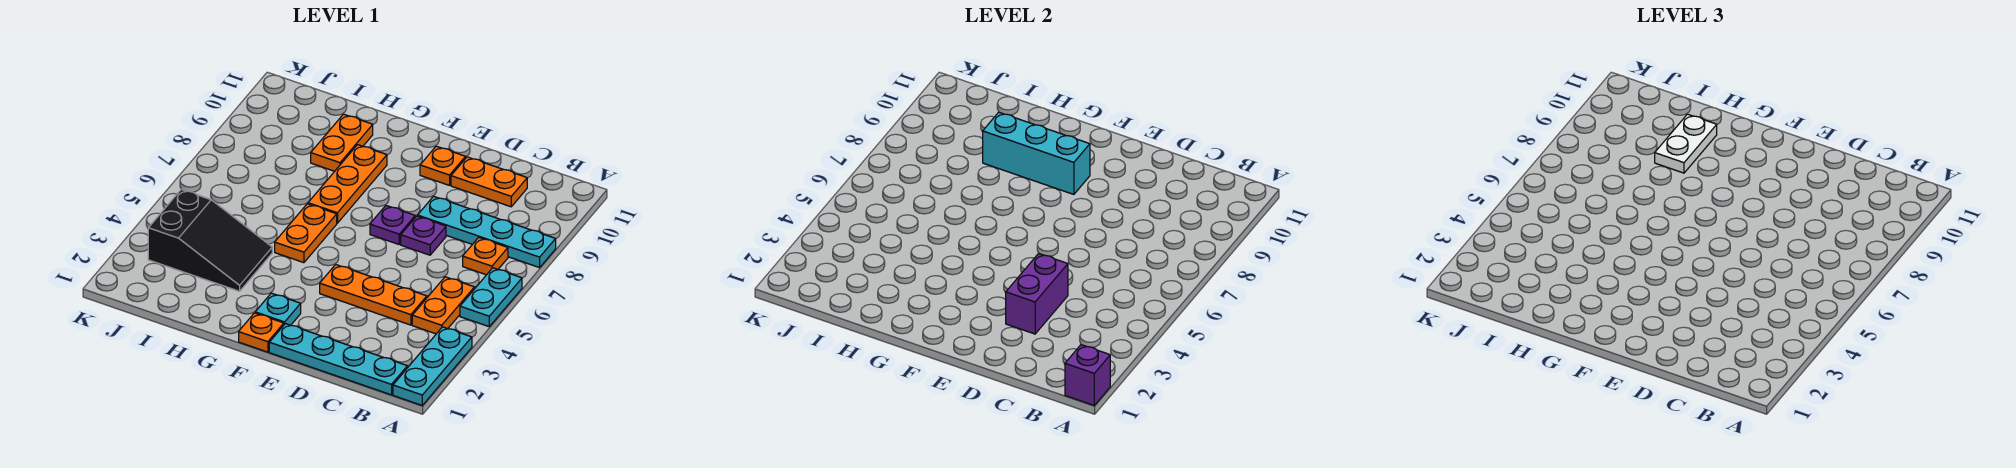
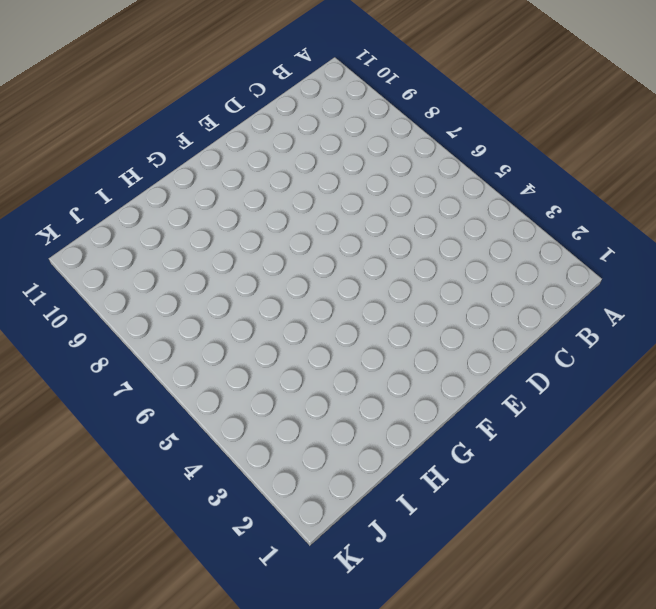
none -> cyan plate A1:A3 level 1
none -> cyan plate A5:A6 level 1
none -> cyan plate A8:D8 level 1

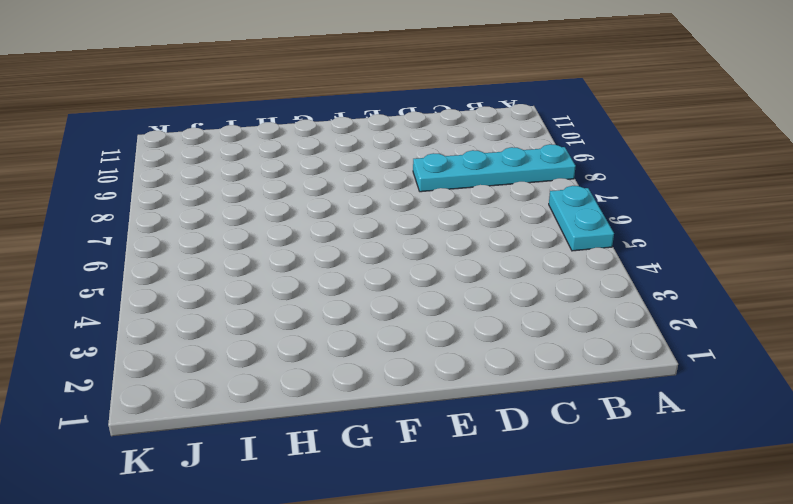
none -> cyan plate A1:A3 level 1
none -> cyan plate B1:E1 level 1
none -> orange plate B4:B5 level 1

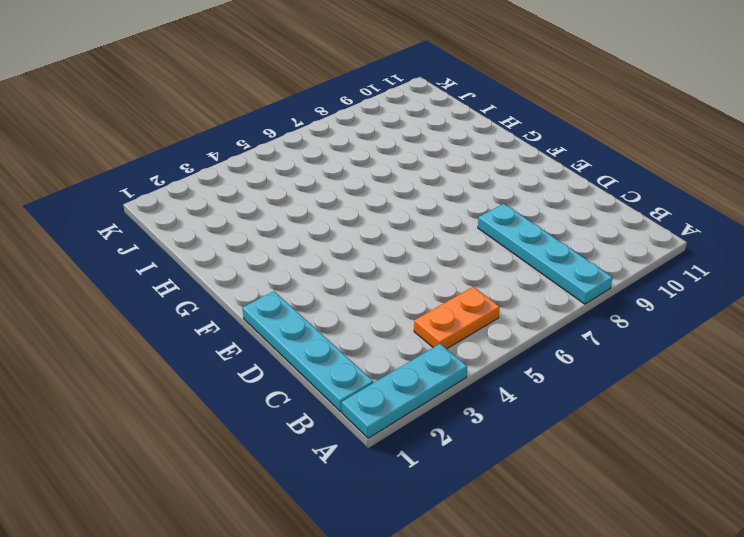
none -> cyan plate A5:A6 level 1
none -> orange plate B7 level 1
none -> orange plate C4:E4 level 1

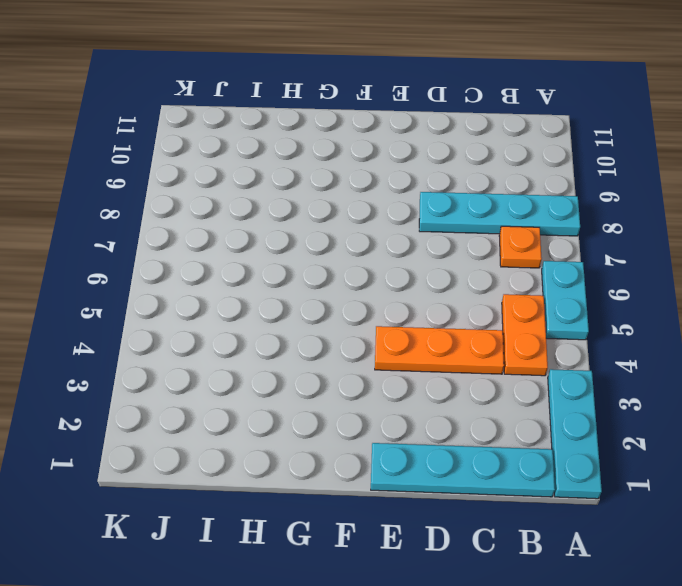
none -> orange plate C10:D10 level 1
none -> purple plate D7 level 1
none -> purple plate E7 level 1

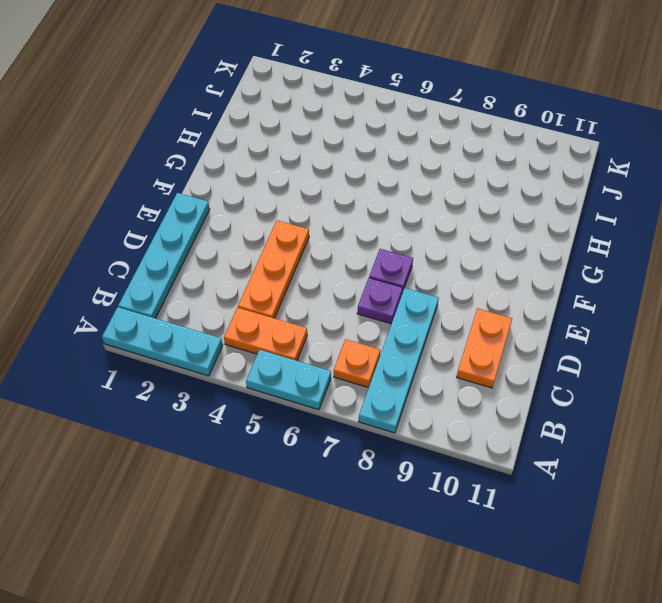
none -> orange plate E10 level 1
none -> orange plate F1 level 1
none -> cyan plate F2 level 1

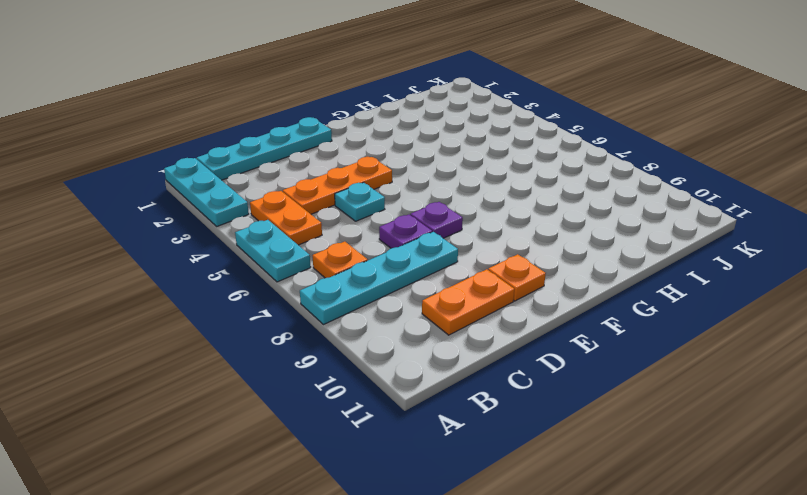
cyan plate D5 level 1 -> cyan plate F2 level 1
none -> orange plate F1 level 1
none -> orange plate G5:G6 level 1
none -> orange plate G7:G9 level 1

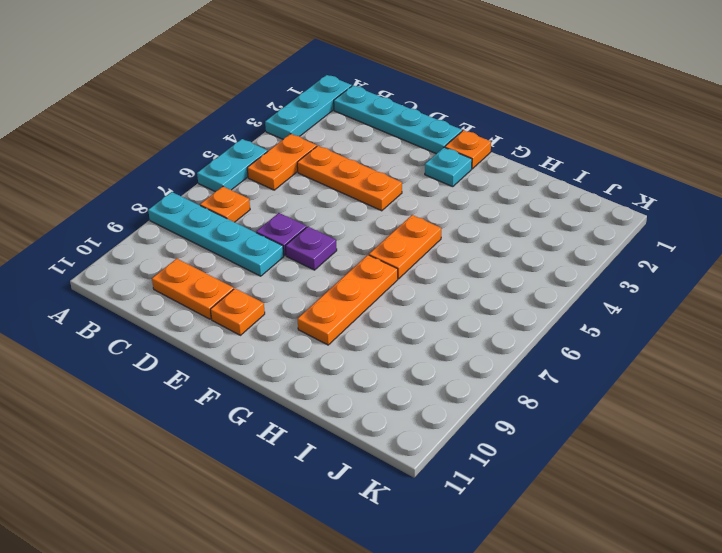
none -> black slope H3:J4 level 1 top J
none -> orange plate H9:H10 level 1
none -> purple brick A1 level 2

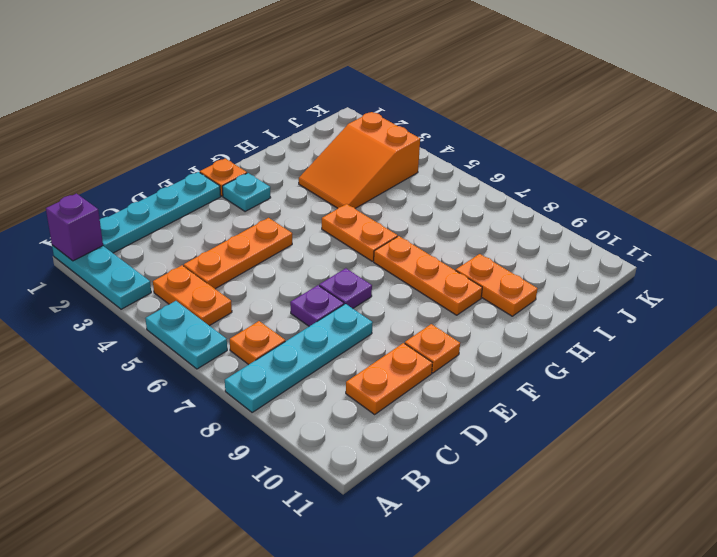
orange slope H3:J4 level 1 top J -> black slope H3:J4 level 1 top J
none -> purple brick D3:D4 level 2
none -> cyan brick F9:H9 level 2
none -> white plate H9:H10 level 3

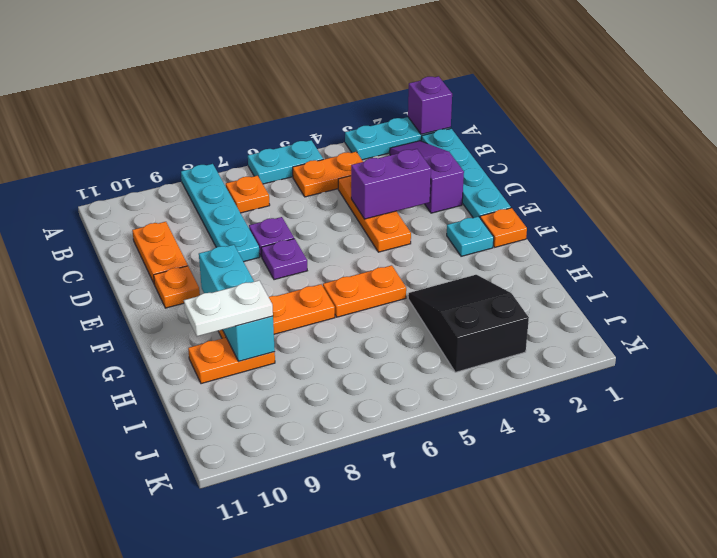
purple slope B2:D2 level 1 top D -> none

